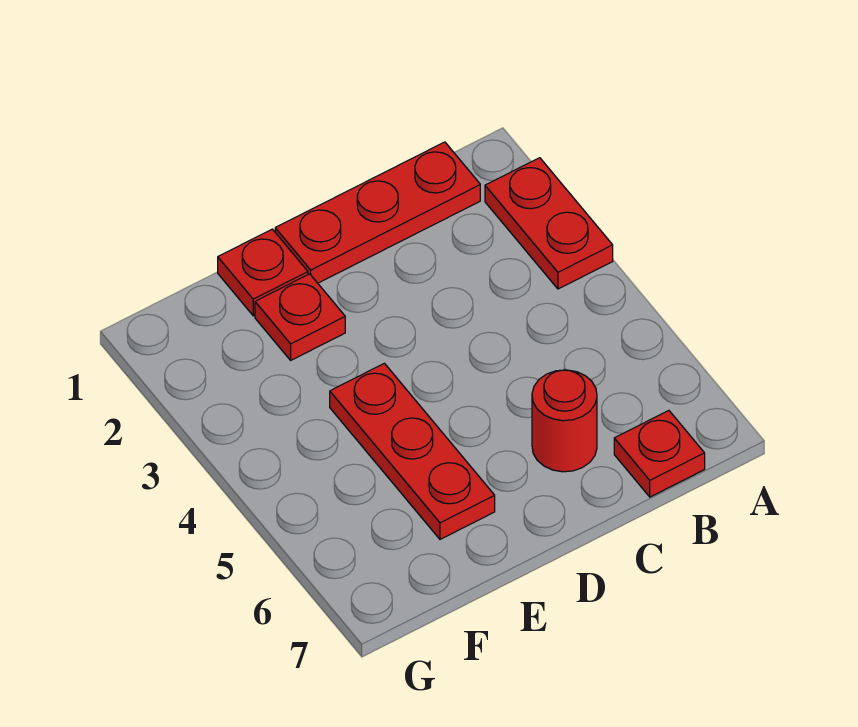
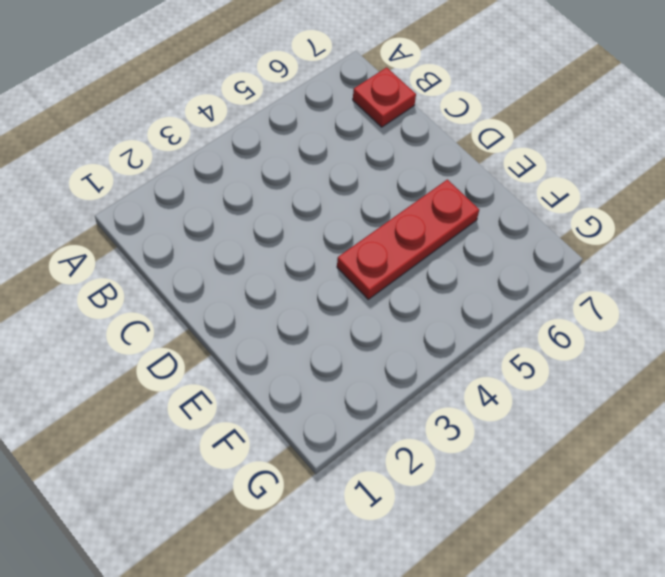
none -> red plate A2:A3 level 1
none -> red plate B1:D1 level 1

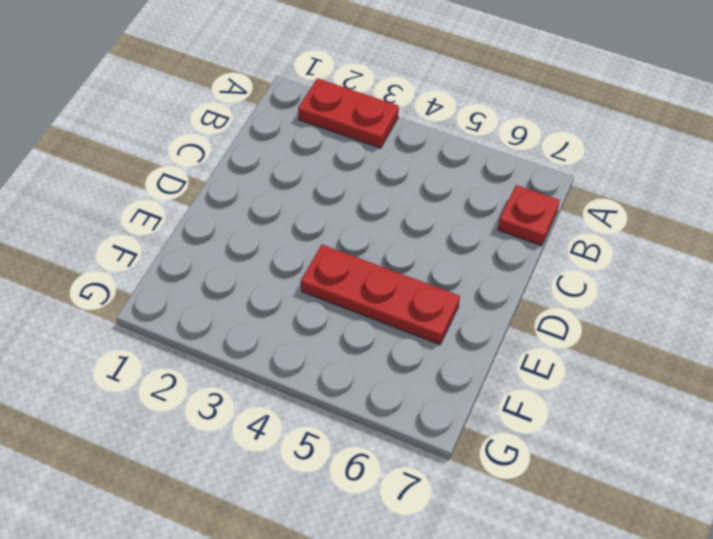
none -> red plate B1:D1 level 1
none -> red round brick C6 level 1

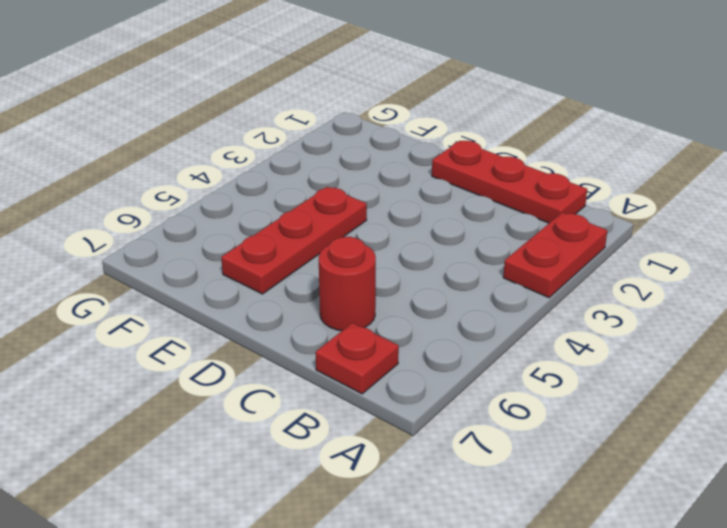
none -> red plate E1 level 1
none -> red plate E2 level 1

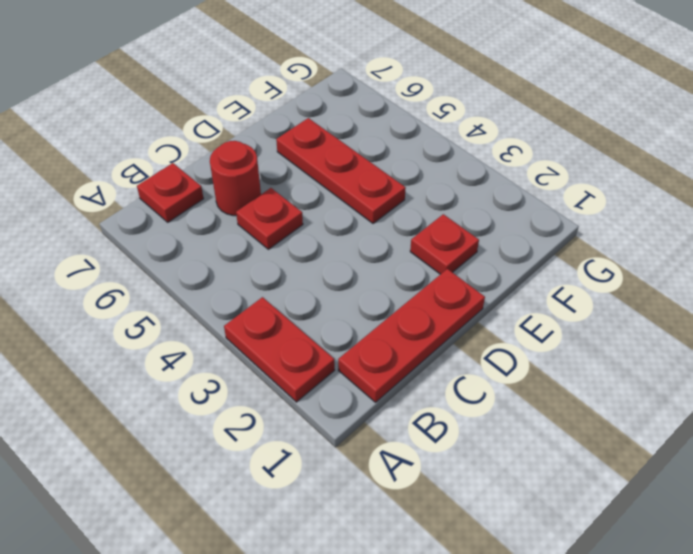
red plate C5 level 1 -> red plate E1 level 1

